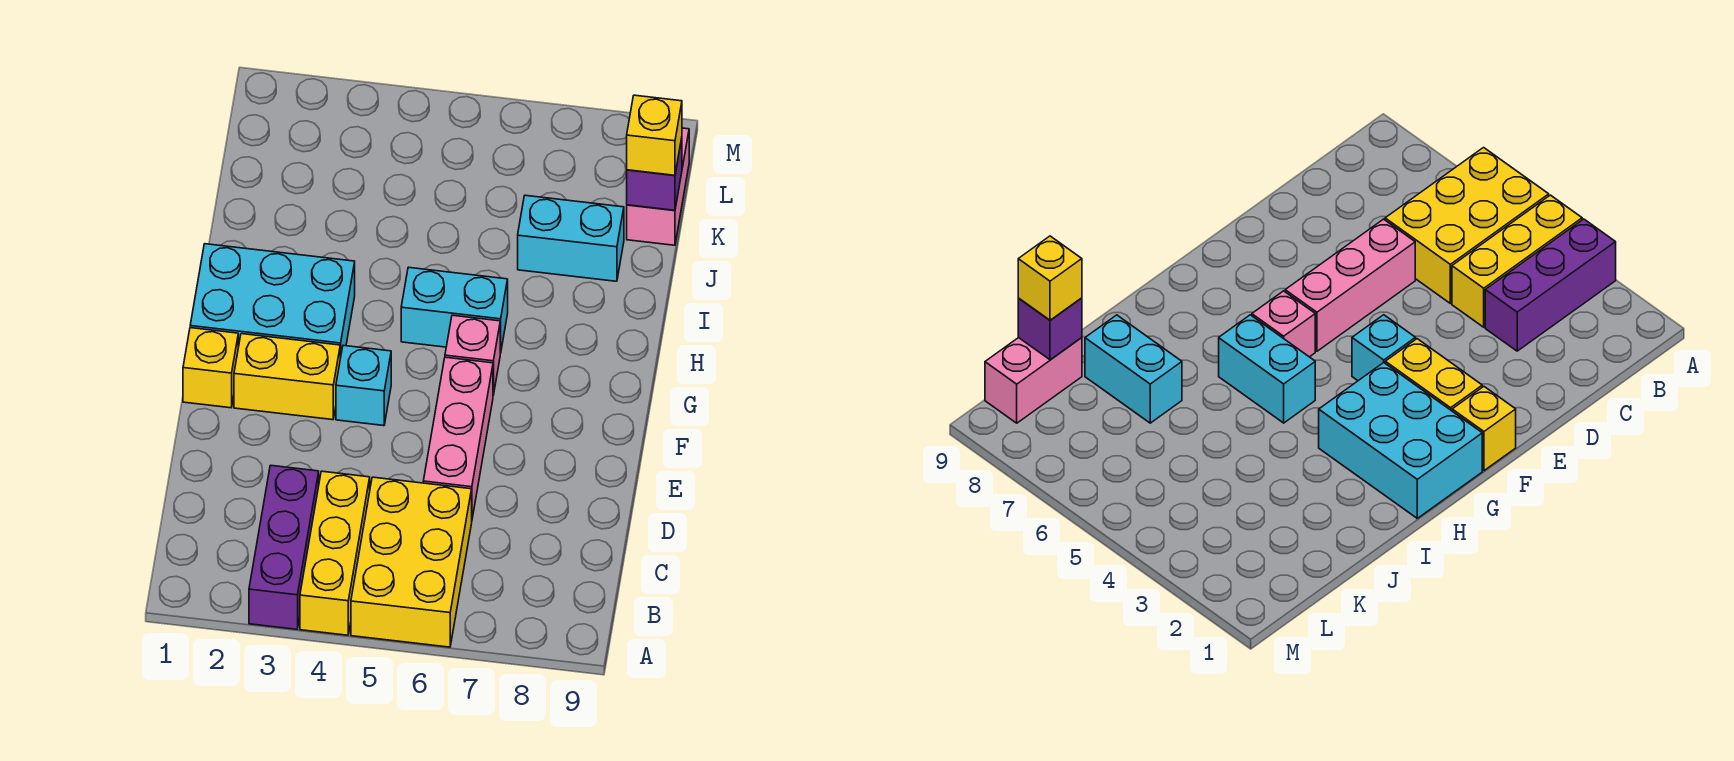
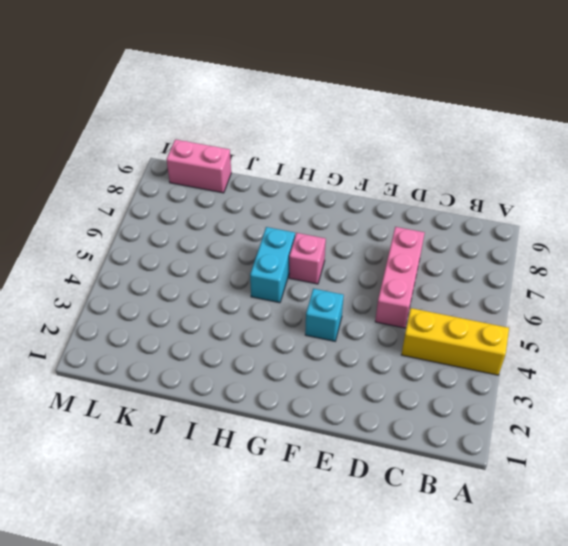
pink brick D5:D7 level 1 -> pink brick D6:F6 level 1
none -> purple brick A3:C3 level 1
none -> yellow brick A5:C6 level 1
none -> yellow brick F1 level 1

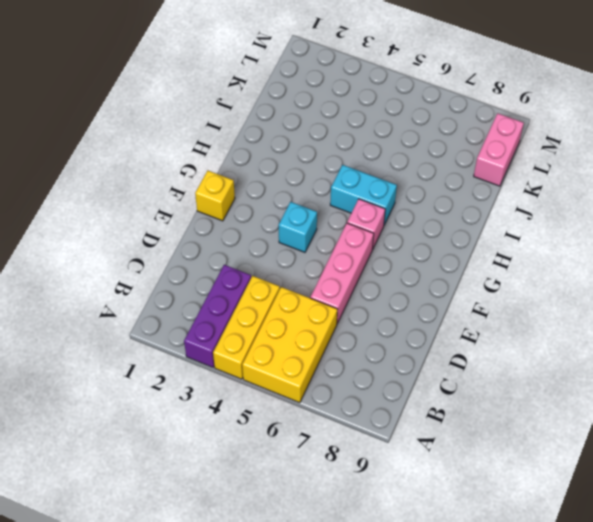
none -> yellow brick F2:F3 level 1
none -> cyan brick G1:H3 level 1
none -> cyan brick J7:J8 level 1

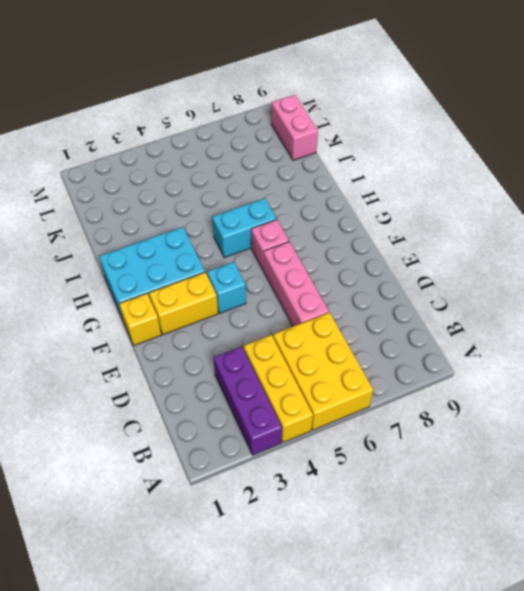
none -> cyan brick J7:J8 level 1
none -> purple brick K9 level 2
none -> yellow brick K9 level 3

